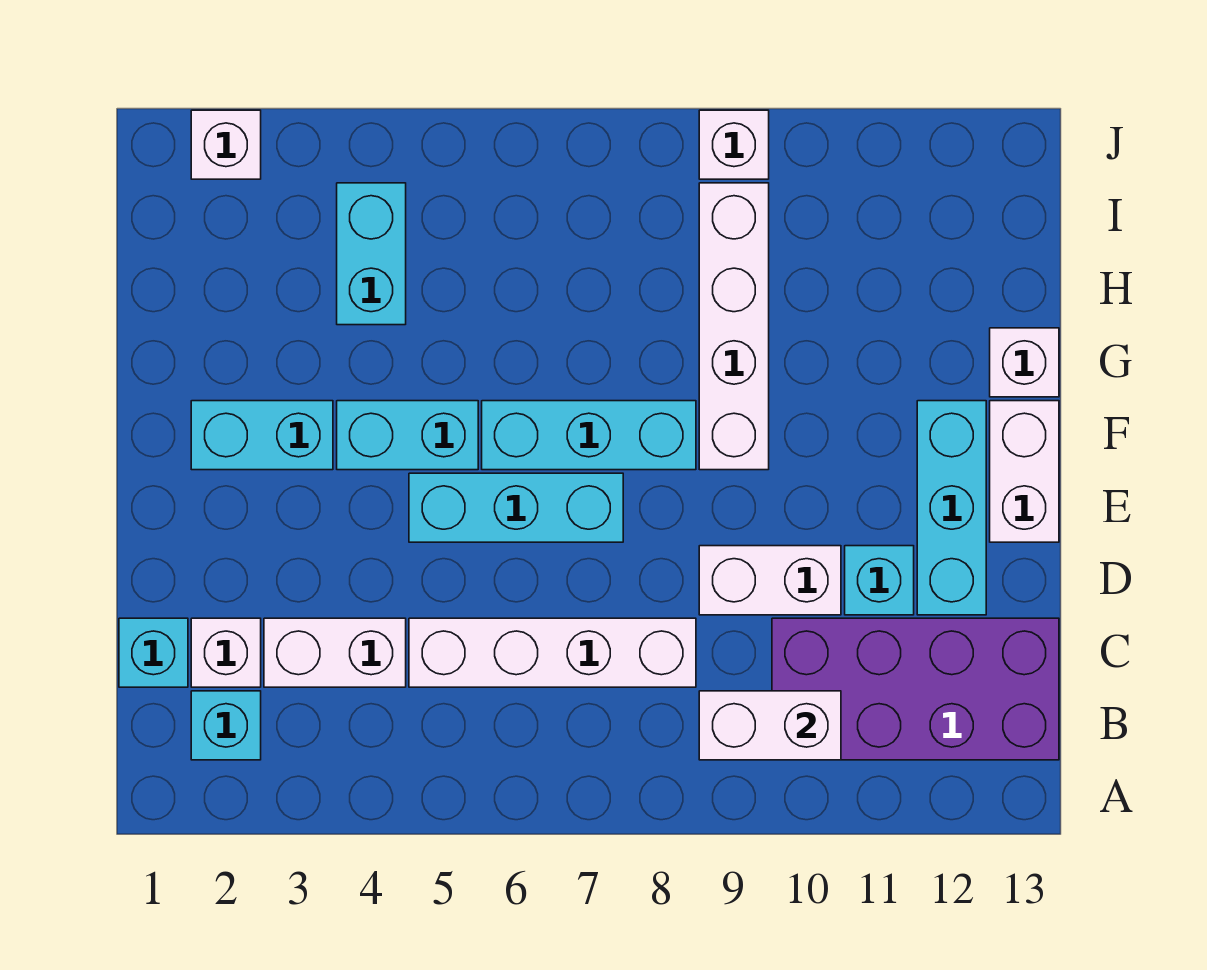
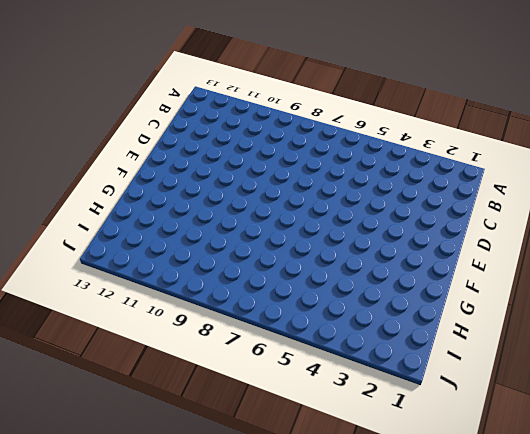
none -> cyan brick B2 level 1
none -> purple brick B10:C13 level 1
none -> cyan brick C1 level 1

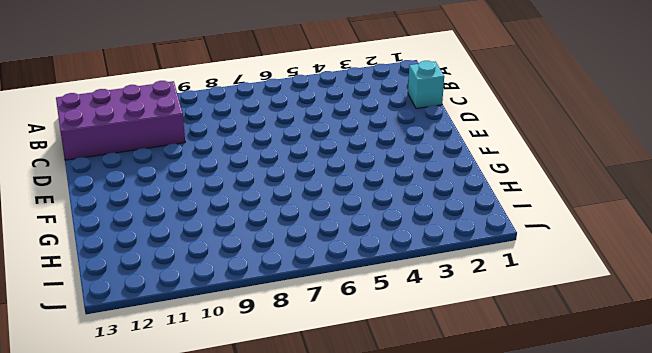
none -> cyan brick B2 level 1
none -> white brick C2 level 1
none -> white brick C3:C4 level 1

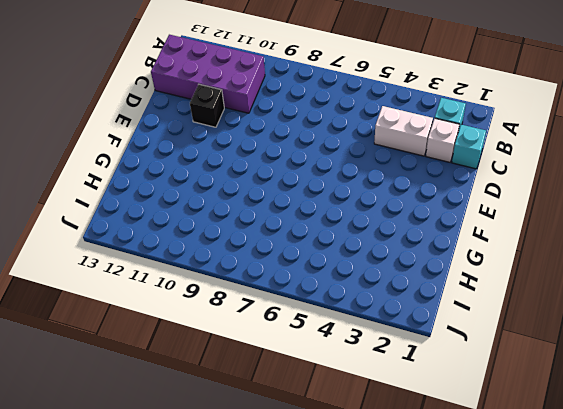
black brick D11 level 1 -> cyan brick D11 level 1
none -> white brick C5:C8 level 1
none -> white brick D9:D10 level 1
none -> cyan brick D12:F12 level 1

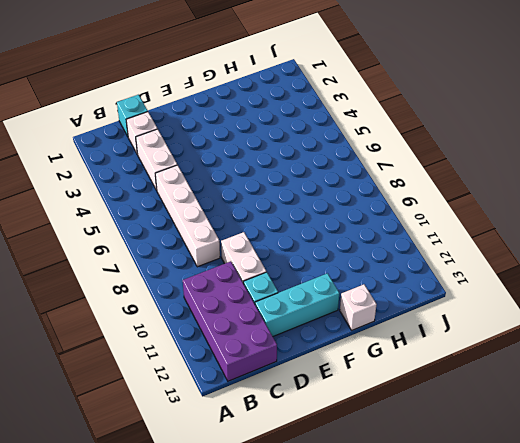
none -> cyan brick B2 level 1
none -> cyan brick E5:E7 level 1
none -> white brick E13:F13 level 1

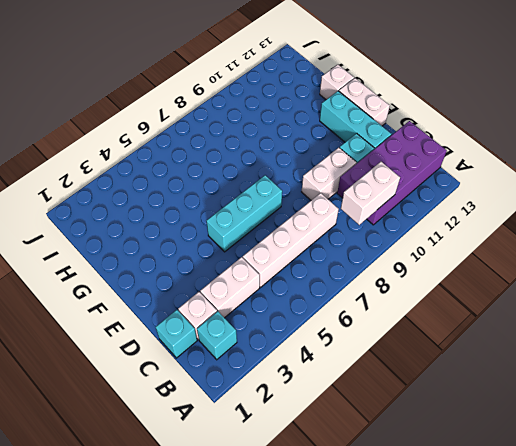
none -> cyan brick F2:F3 level 1
none -> cyan brick F4:F5 level 1
none -> cyan brick F6:F8 level 1

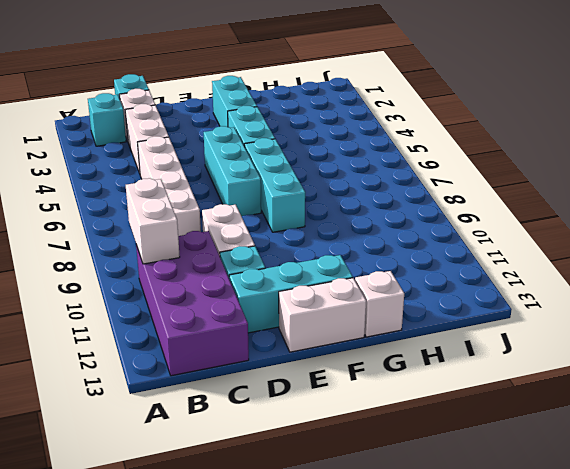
none -> white brick F9:I9 level 1
none -> cyan brick H4:I4 level 1
none -> white brick J2 level 1

